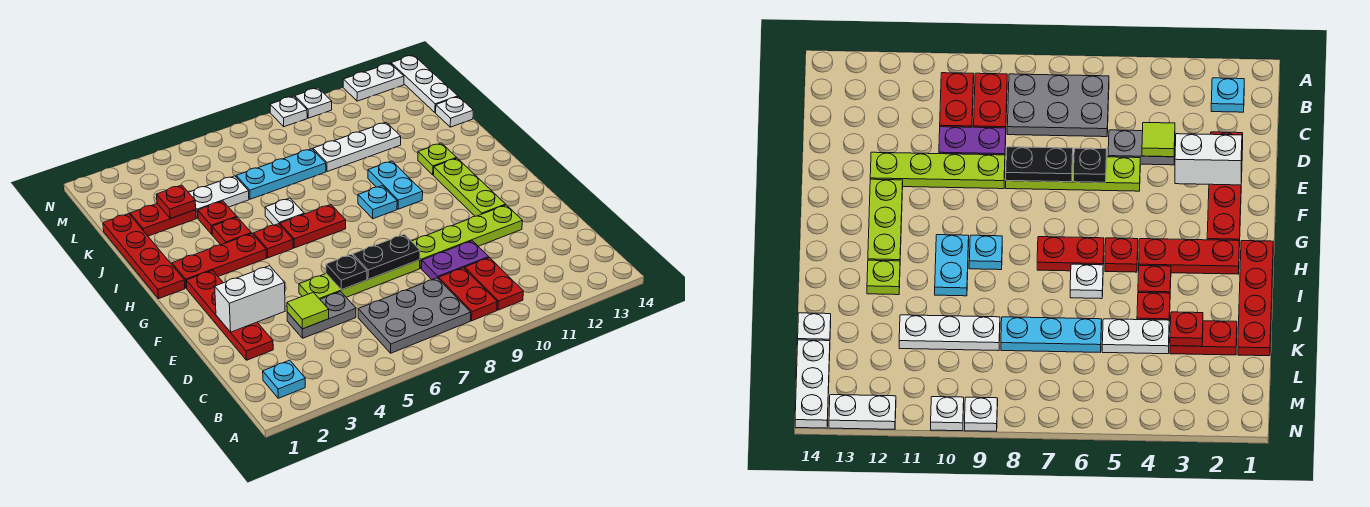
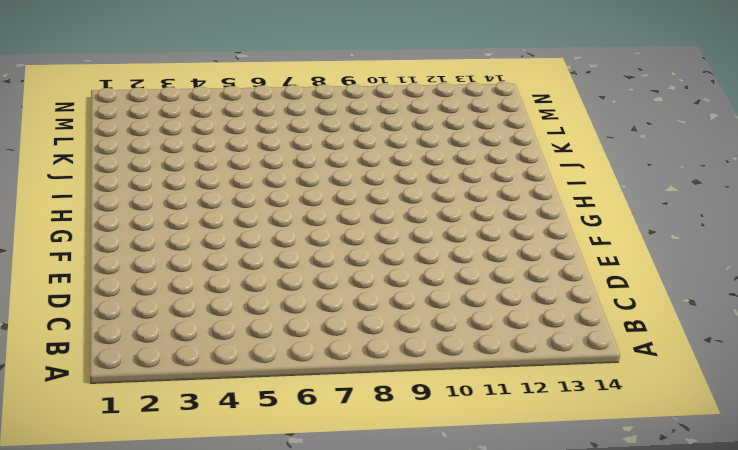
none -> cyan plate B2 level 1
none -> grey plate B6:C8 level 1
none -> red plate B9:C9 level 1
none -> red plate B10:C10 level 1

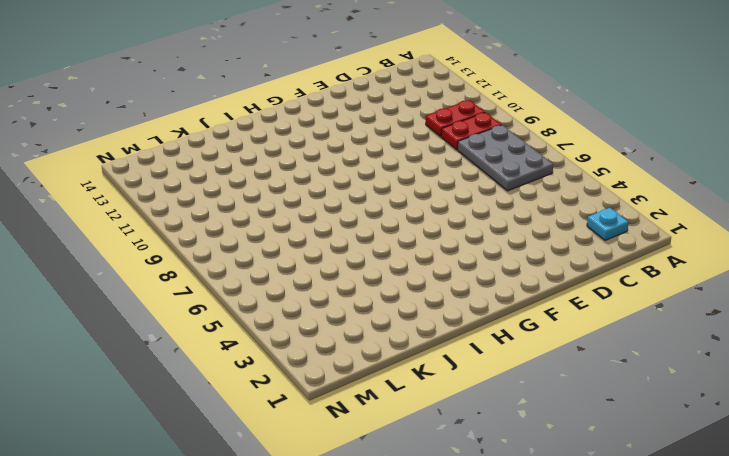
none -> red plate D2:G2 level 1
none -> grey plate D4:D5 level 1
none -> purple plate D9:D10 level 1
none -> lime plate E5:E8 level 1

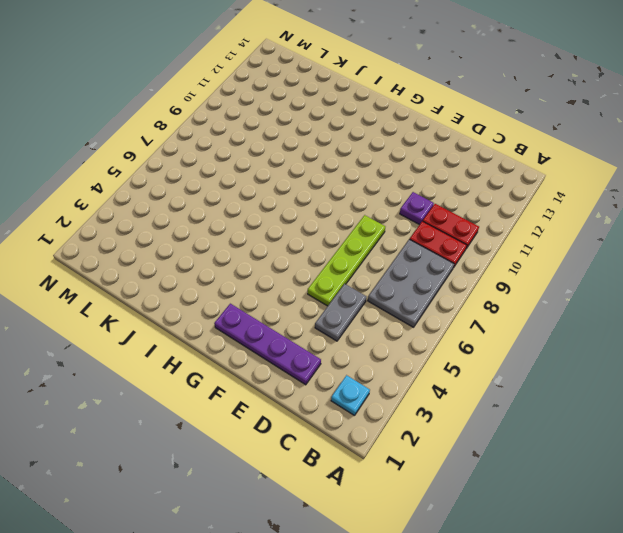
purple plate D2:G2 level 1 -> red plate D2:G2 level 1
purple plate D10 level 1 -> purple plate D9:D10 level 1
none -> lime plate E9:E12 level 1
none -> lime plate F12:H12 level 1
none -> red plate H1:K1 level 1
none -> red plate H2:H4 level 1

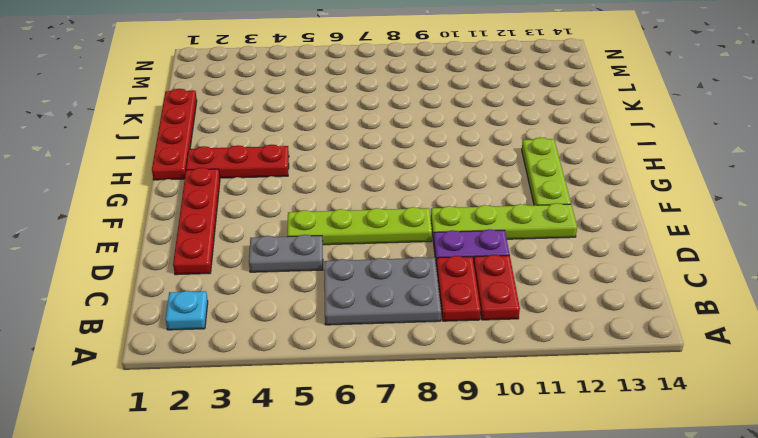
none -> red plate H5 level 1
none -> red plate H6:H7 level 1
none -> cyan plate H9 level 1
none -> cyan plate H10:I10 level 1

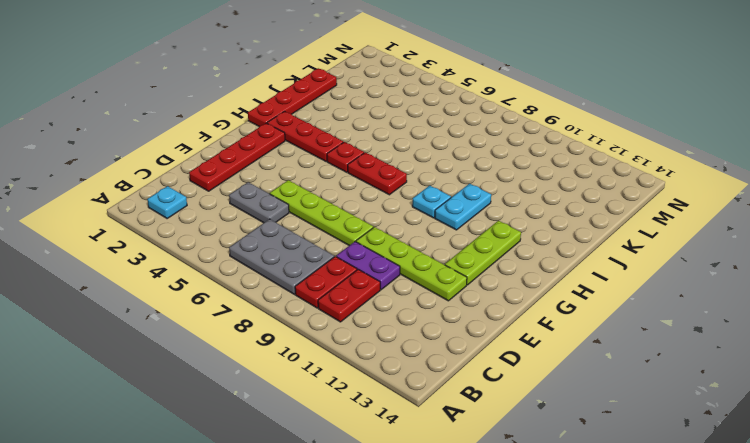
none -> red plate I4 level 1
none -> white plate I6 level 1
none -> lime plate I12 level 1
none -> red plate J4 level 1

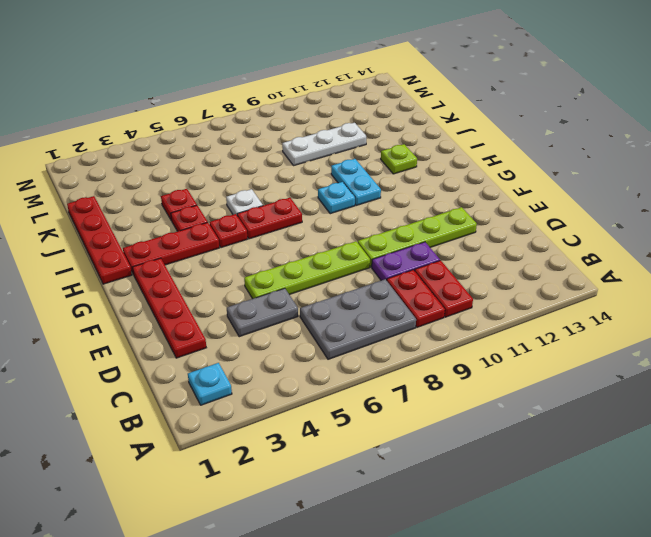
none -> lime plate F12:H12 level 1
none -> red plate K2:K3 level 1
none -> white plate K4:K5 level 1
none -> cyan plate K6:K8 level 1

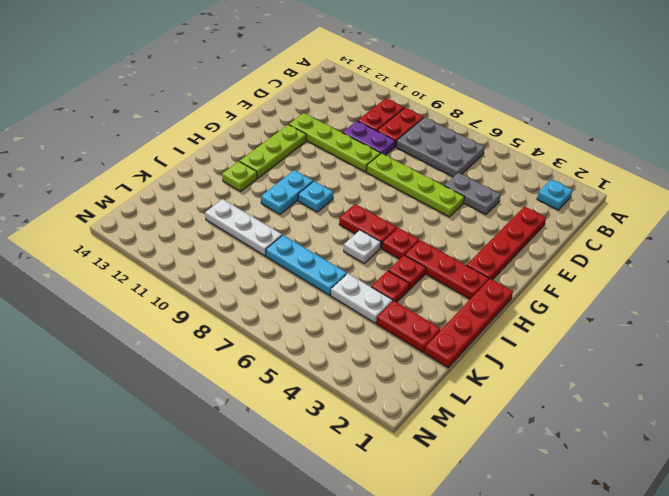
none -> white plate K14 level 1
none -> white plate L14:N14 level 1
none -> white plate N9 level 1
none -> white plate N10 level 1

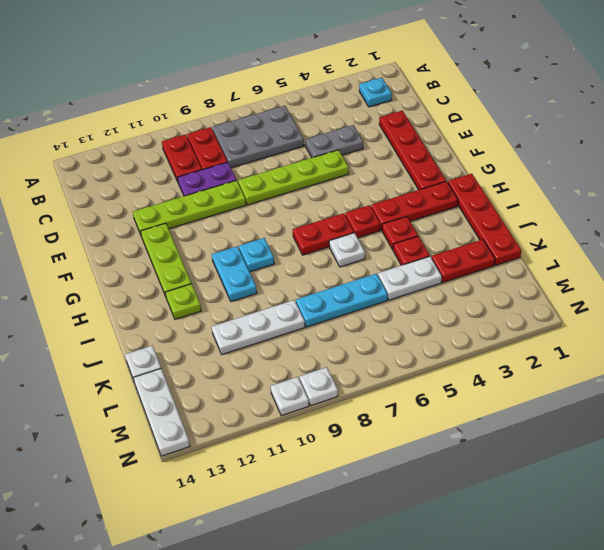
none -> white plate N12:N13 level 1
none -> lime tile D4 level 2
none -> white brick E2:E3 level 2
none -> black plate E6 level 2

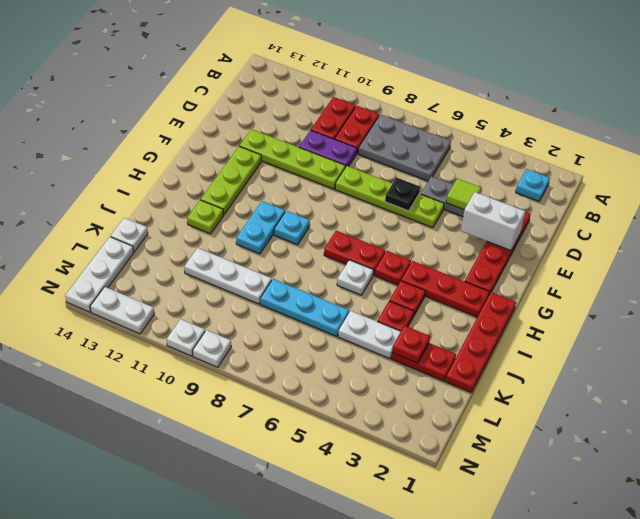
none -> black plate E7:E8 level 2

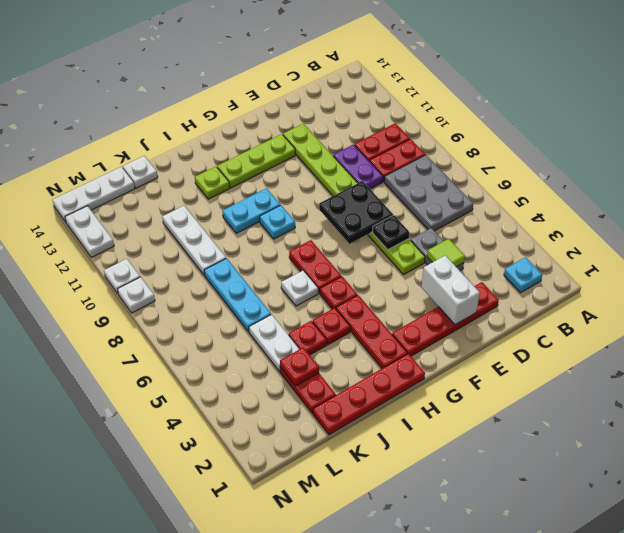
black plate E7:F8 level 2 -> black plate E7:E8 level 2

